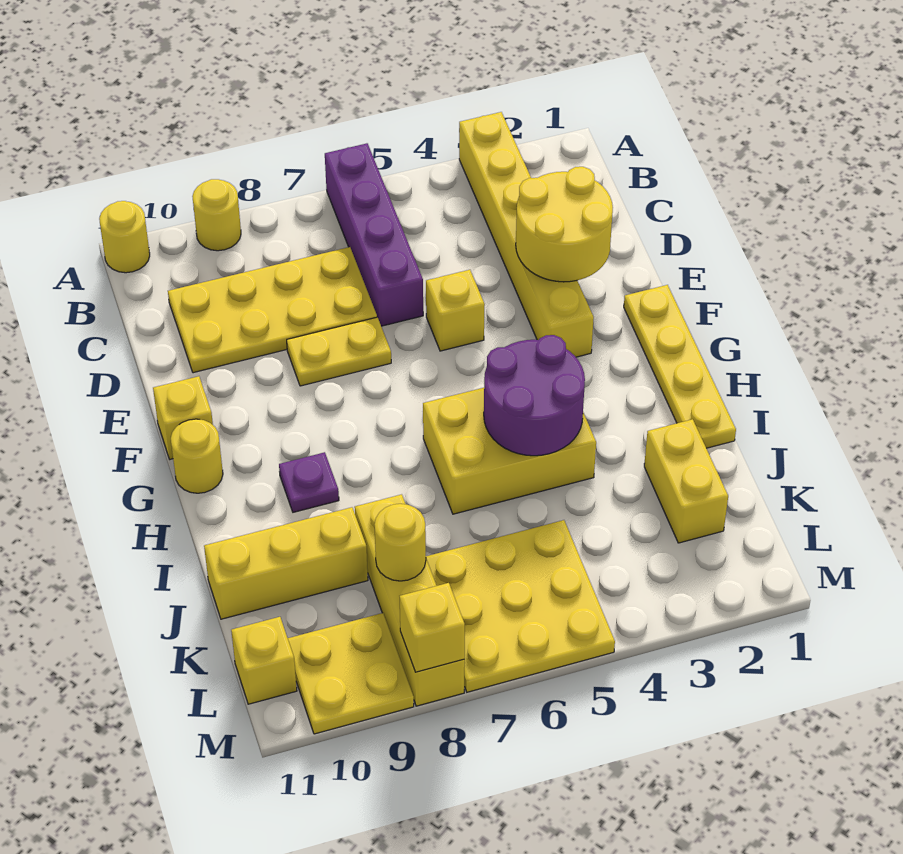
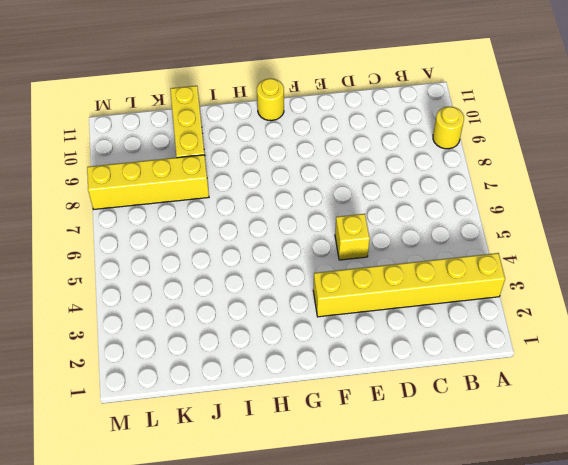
none -> purple brick A6:D6 level 1
none -> yellow round brick A11 level 1
none -> yellow plate C7:D10 level 1

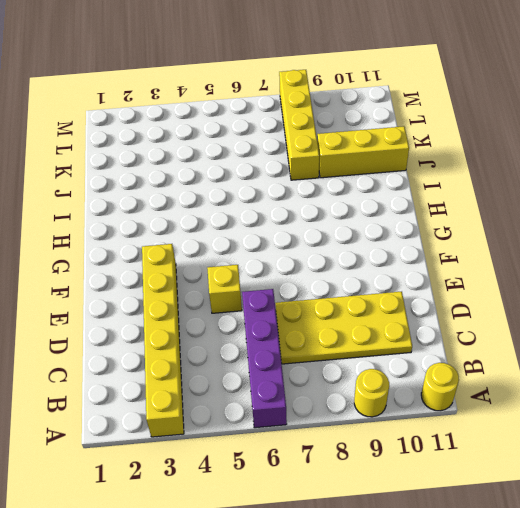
none -> yellow plate E7:E8 level 1
none -> yellow plate F1:I1 level 1
none -> yellow brick F11 level 1

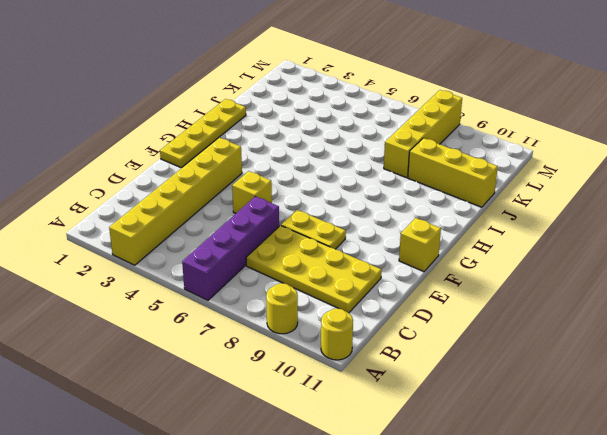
none -> yellow round brick G11 level 1
none -> yellow brick H4:I6 level 1
none -> purple plate H9 level 1

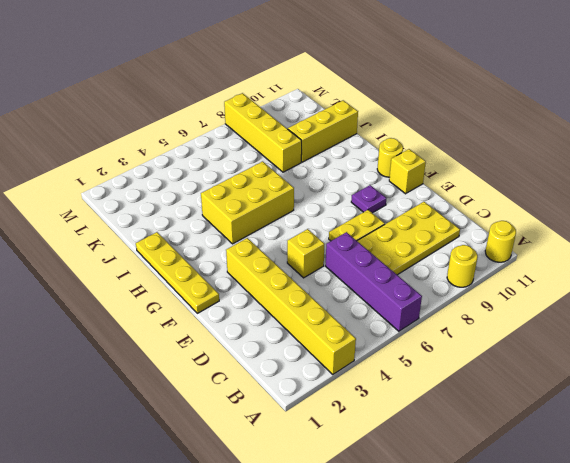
purple plate F9 level 1 -> purple plate H9 level 1
none -> yellow brick J2:K2 level 1
none -> yellow plate K5:M7 level 1
none -> yellow plate L9:M10 level 1

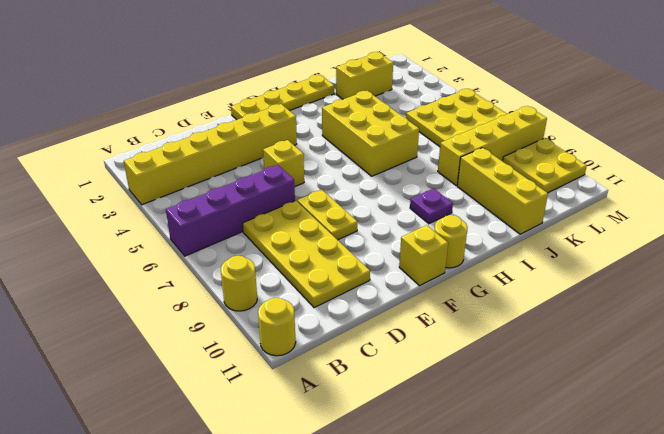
none -> yellow brick L11 level 1
none -> yellow round brick D2:E3 level 2
none -> purple round brick H4:I5 level 2

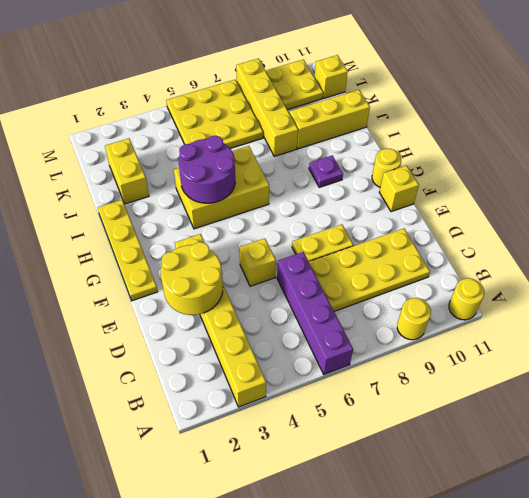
none -> yellow round brick K8 level 2
none -> yellow brick M8 level 2

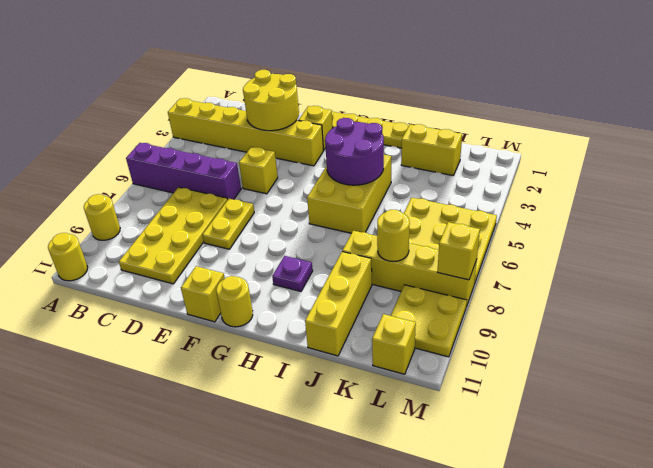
yellow brick F2 level 1 -> none

